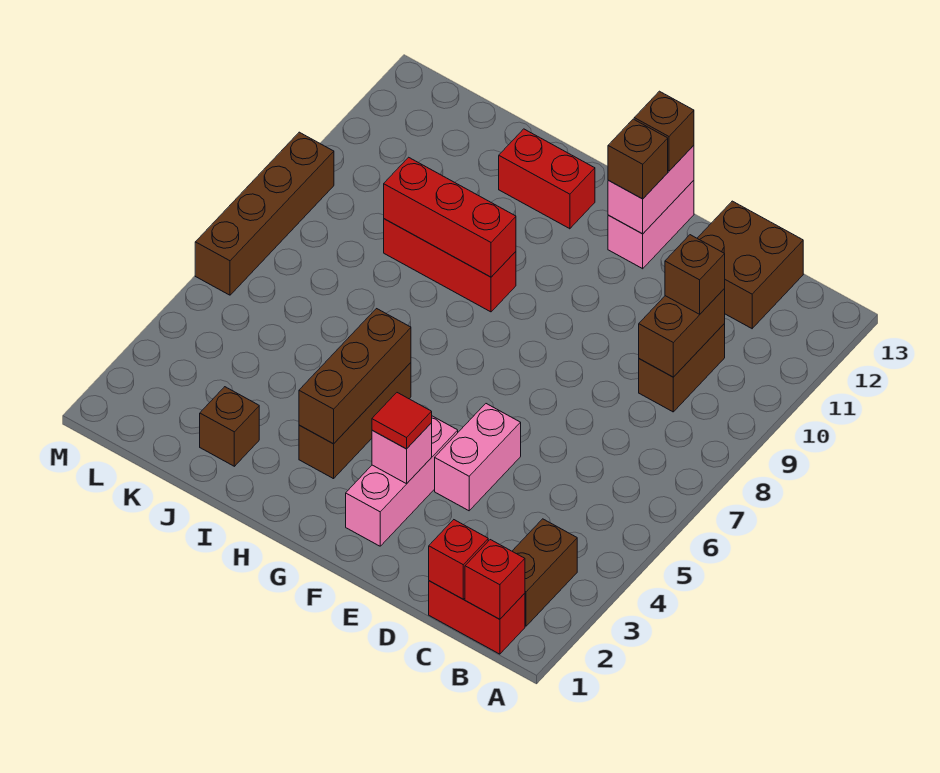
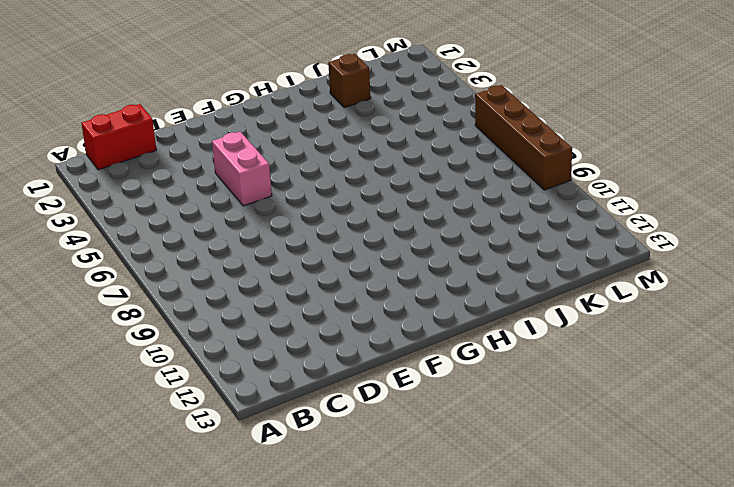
none -> brown brick B2:B3 level 1
none -> brown brick C9:C10 level 1
none -> brown brick C12:D13 level 1

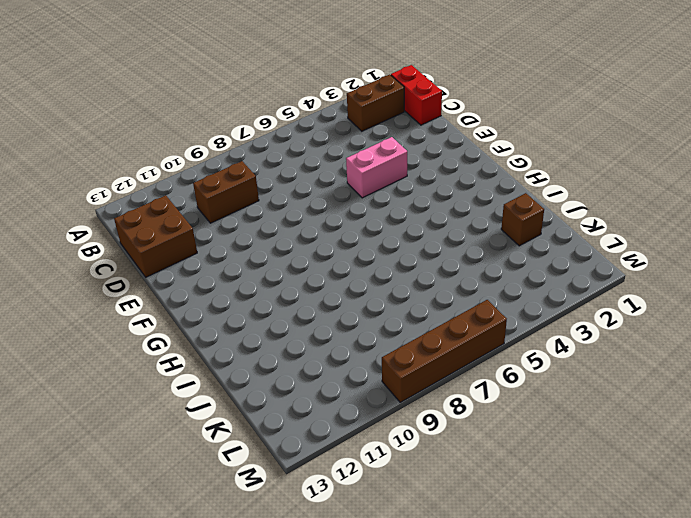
none -> pink brick F2:F4 level 1
none -> pink brick F12:F13 level 1
none -> brown brick H3:H5 level 1

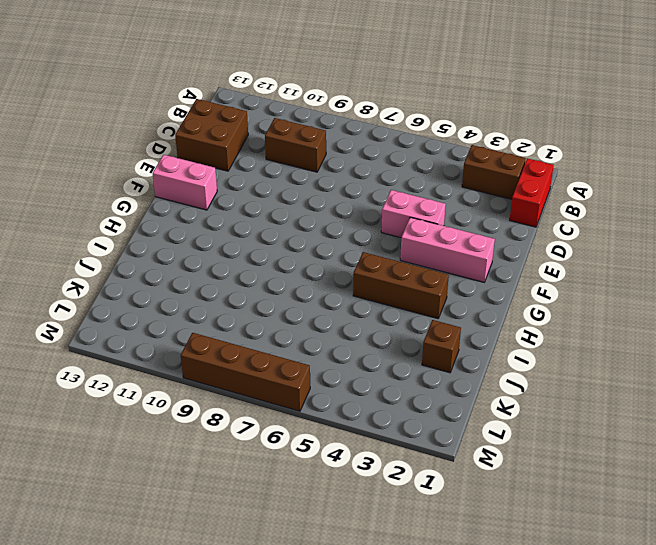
none -> red brick H9:J9 level 1
none -> red brick H12:I12 level 1
none -> red brick B1 level 2

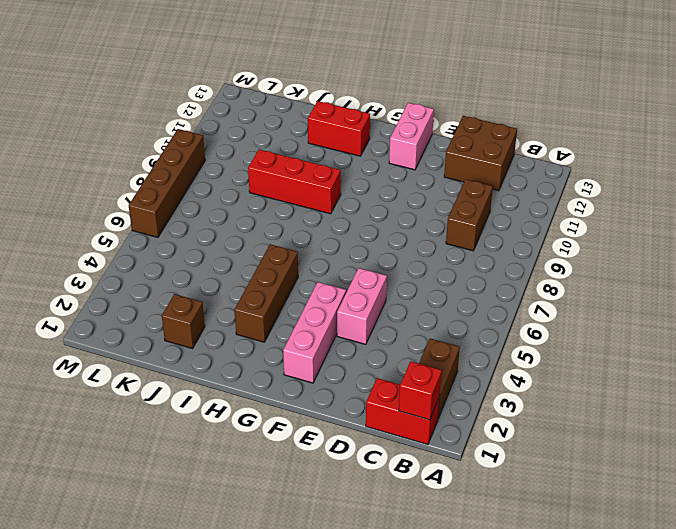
none -> red brick C1 level 2
none -> brown brick C9:C10 level 2
none -> pink brick F3 level 2

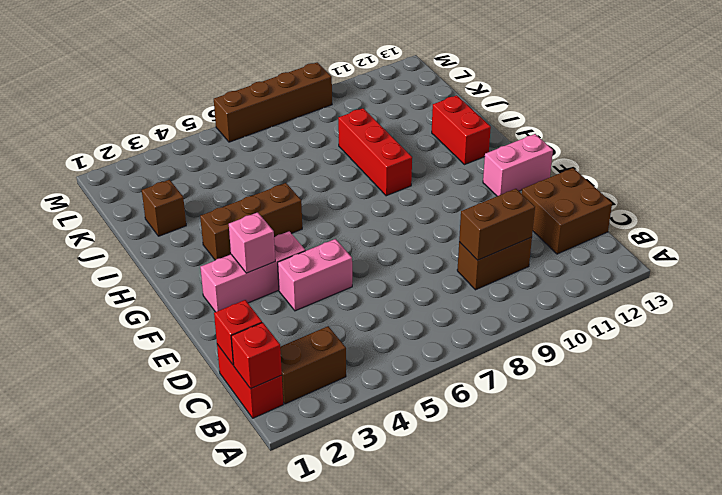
none -> pink brick F12:F13 level 2
none -> brown brick H3:H5 level 2
none -> red brick H9:J9 level 2

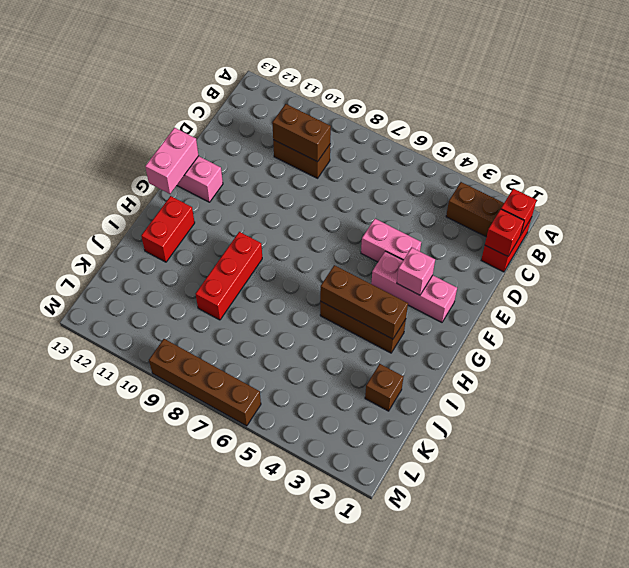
pink brick F13:G13 level 2 -> pink brick F12:F13 level 2
none -> brown brick C12:D13 level 1
none -> red brick H9:J9 level 2
none -> brown brick C10 level 3

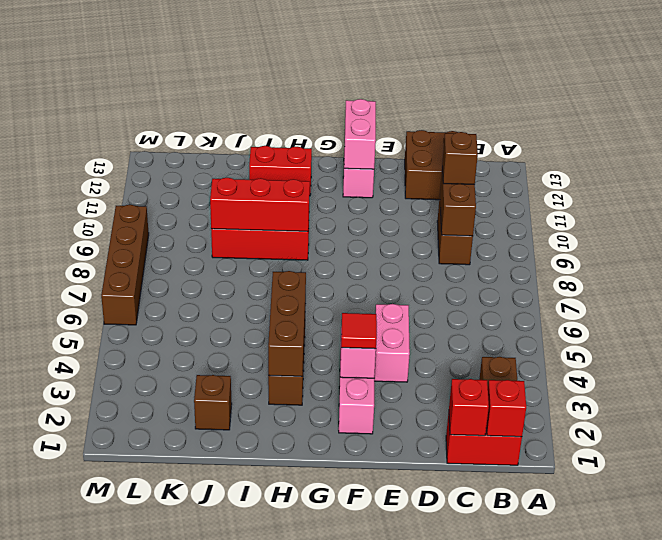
none -> brown brick F12 level 3
none -> brown brick F13 level 3

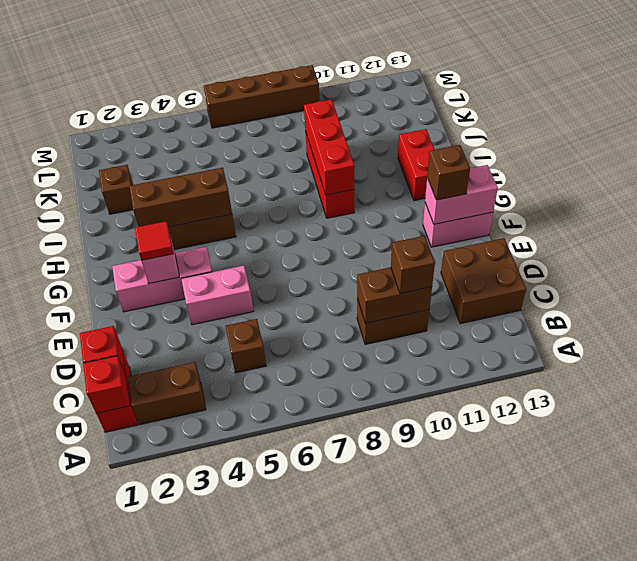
brown brick C5 level 1 -> brown brick F13 level 3

